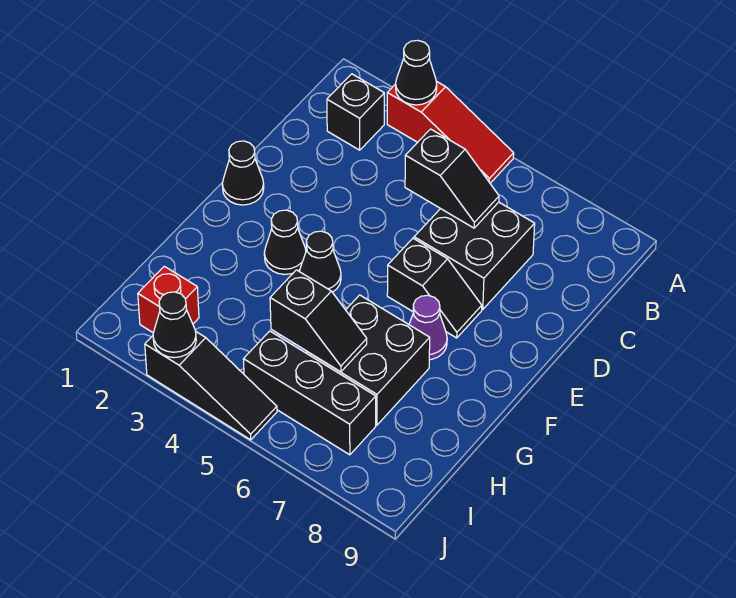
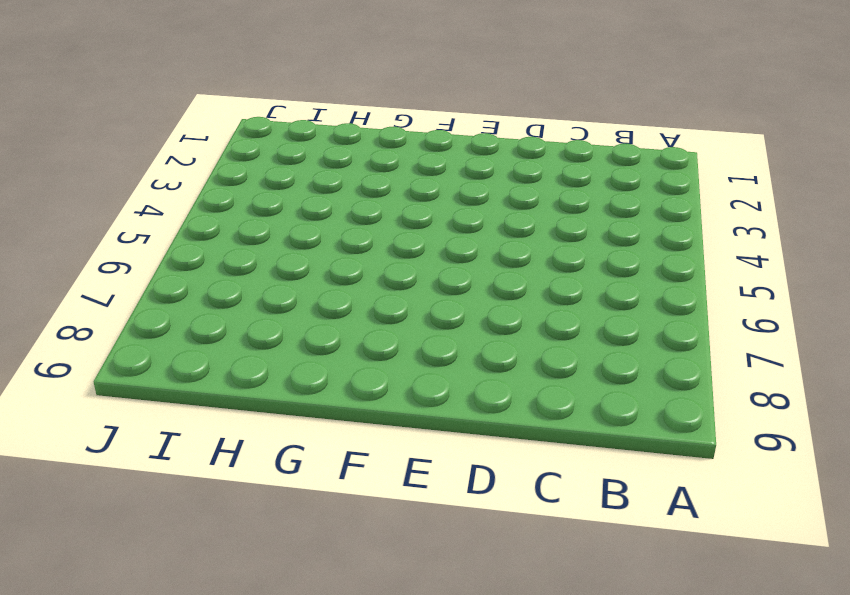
none -> red slope A3:A5 level 1 top 3
none -> black brick B2 level 1
none -> black brick C6:D7 level 1

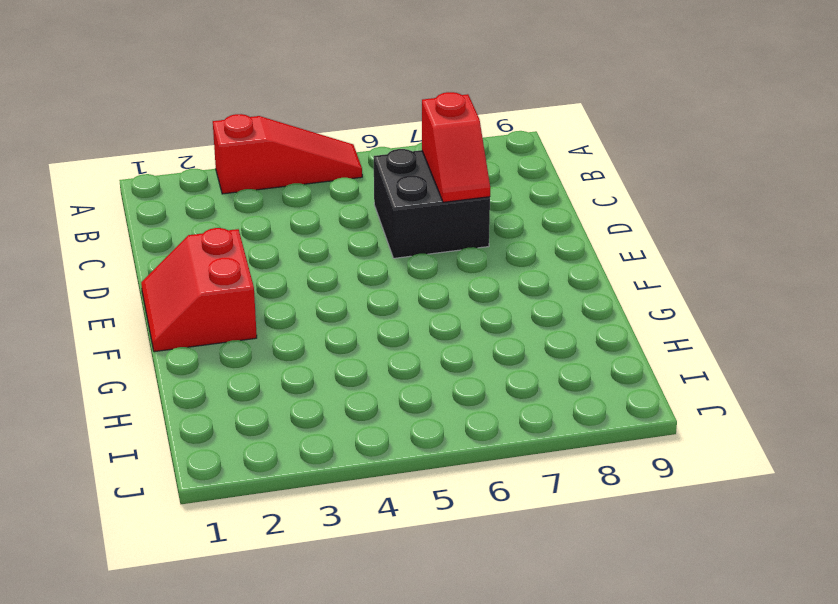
red slope C7:D7 level 2 top C -> none
red slope E1:F2 level 1 top 2 -> black cone E1 level 1
none -> black brick B2 level 1
none -> black slope E6:E7 level 1 top 6
none -> black cone F3 level 1

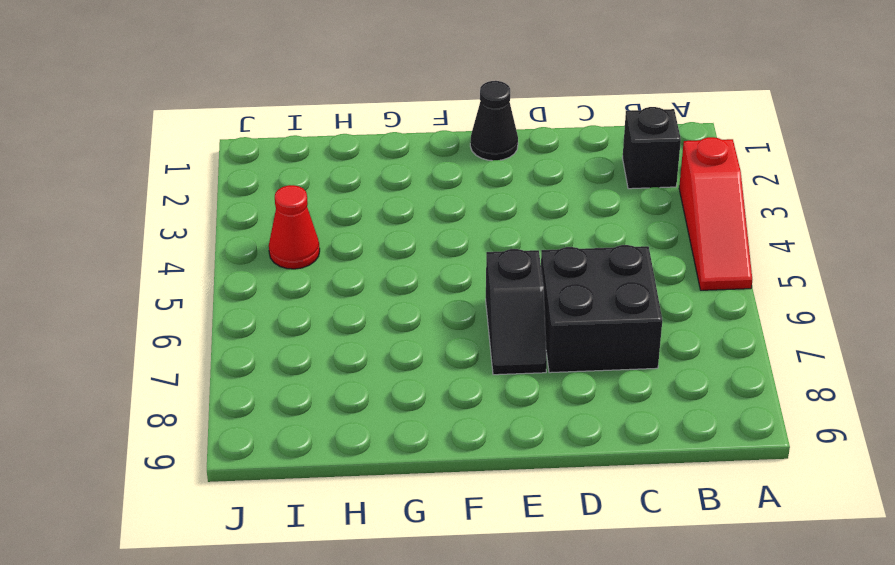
red cone I4 level 1 -> none
none -> black cone F3 level 1
none -> black cone F4 level 1
none -> purple cone F7 level 1

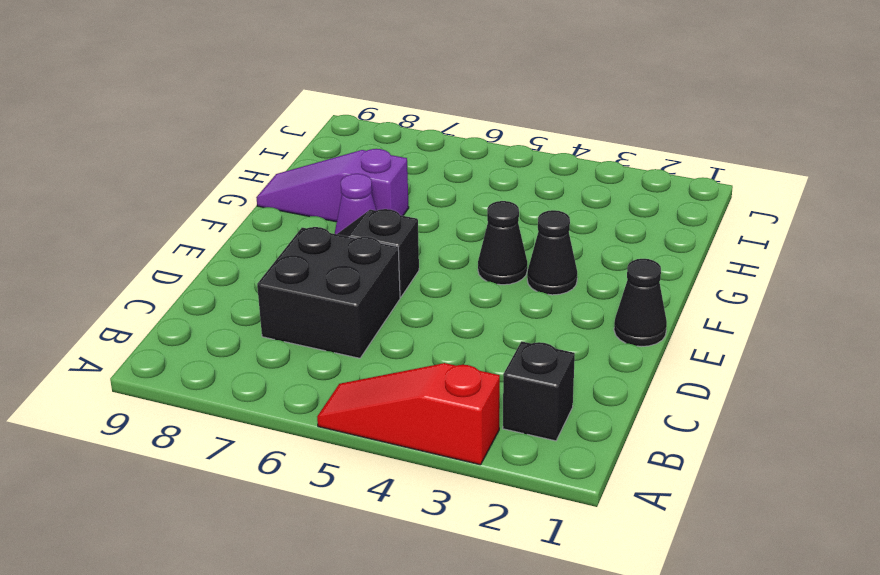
purple slope G7:G9 level 1 top 7 -> black brick G6:H7 level 1
none -> red brick I2 level 1
none -> black brick I5:I7 level 1
none -> black slope J3:J5 level 1 top 3

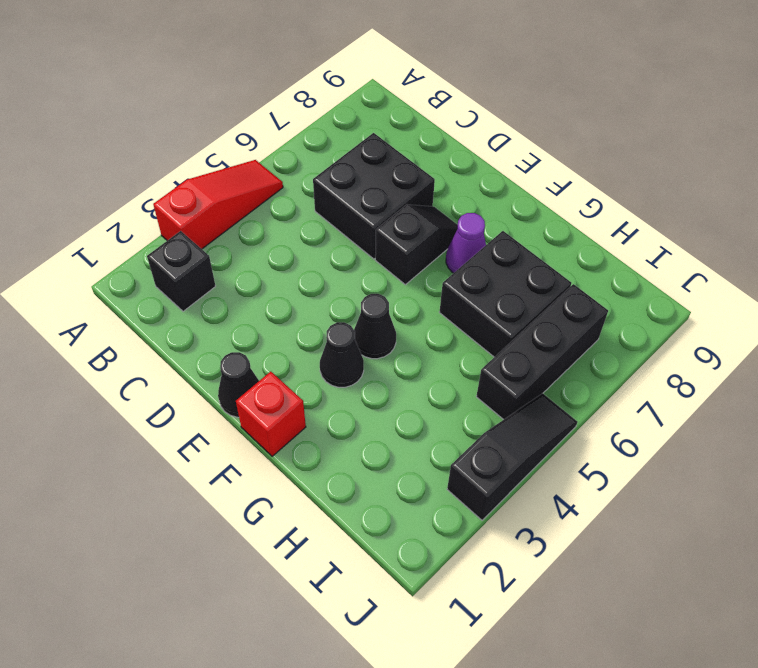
red brick F1 level 1 -> red brick I2 level 1
none -> black cone A3 level 2
none -> black slope C5:C6 level 2 top 5
none -> black slope H5:H6 level 2 top 5

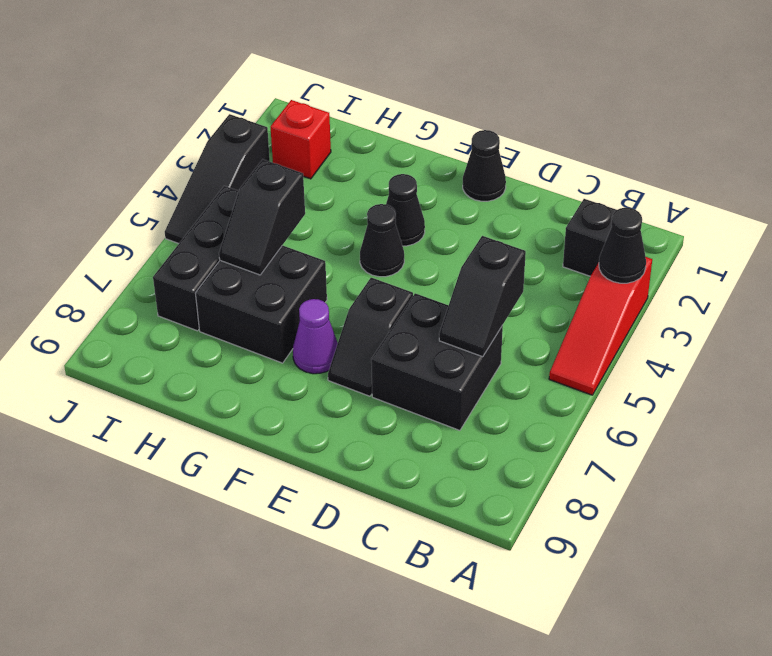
none -> black cone J3 level 2

